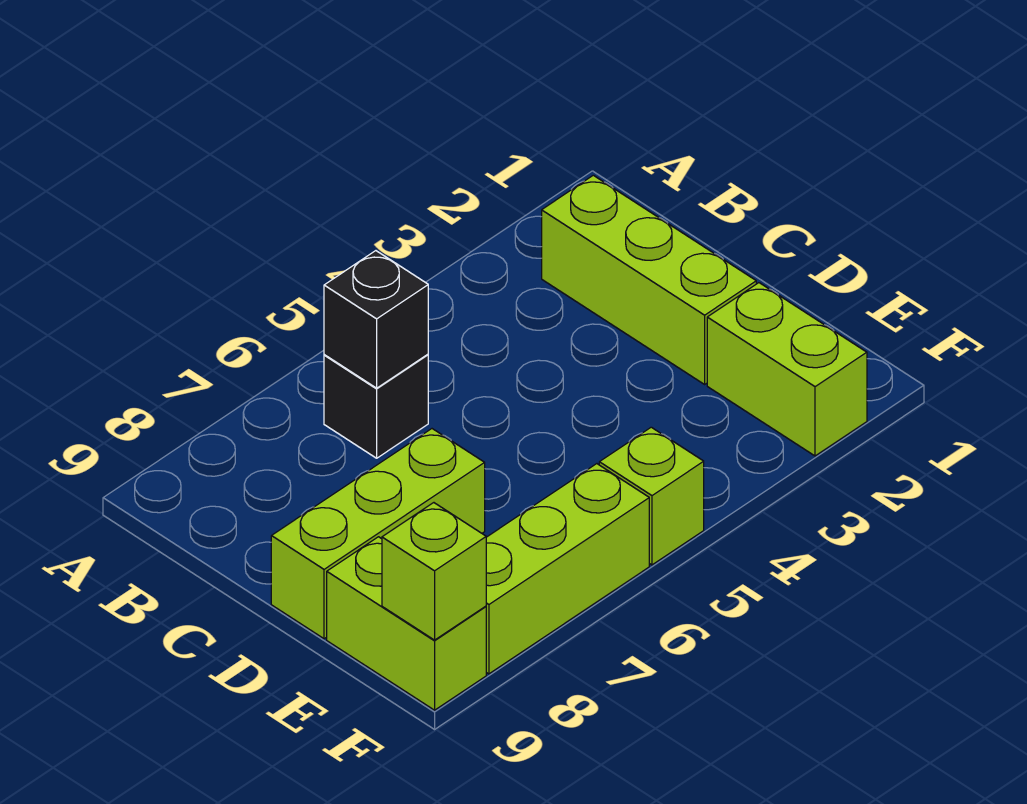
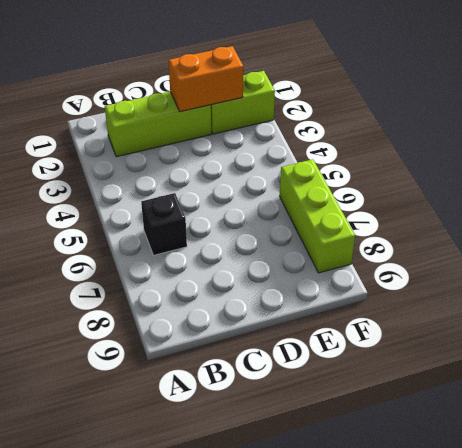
orange brick D2:E2 level 2 -> none
none -> lime brick D7:D9 level 1
none -> lime brick E9:F9 level 1

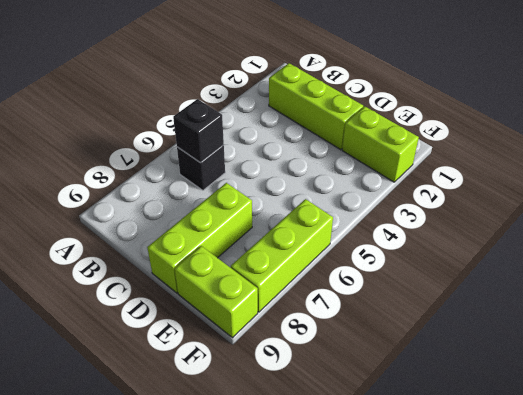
none -> lime brick F5 level 1
none -> lime brick F9 level 2

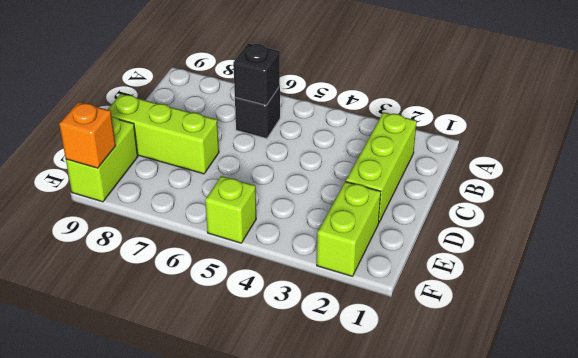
orange brick F9 level 2 -> lime brick F9 level 2
none -> lime brick F6:F8 level 1

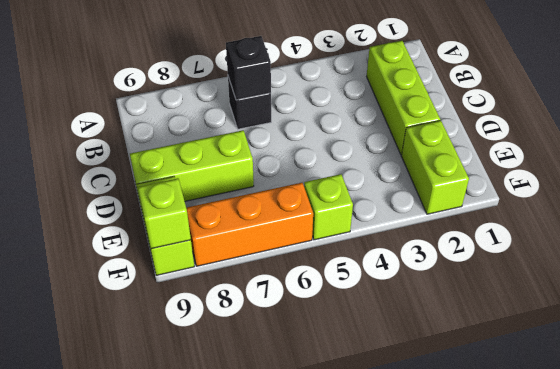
orange brick F6:F8 level 1 -> lime brick F6:F8 level 1

